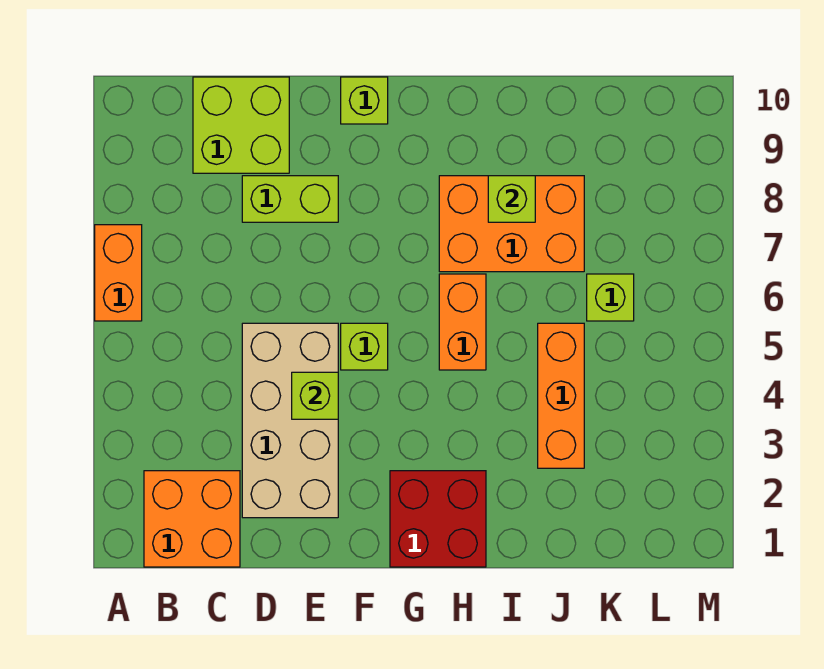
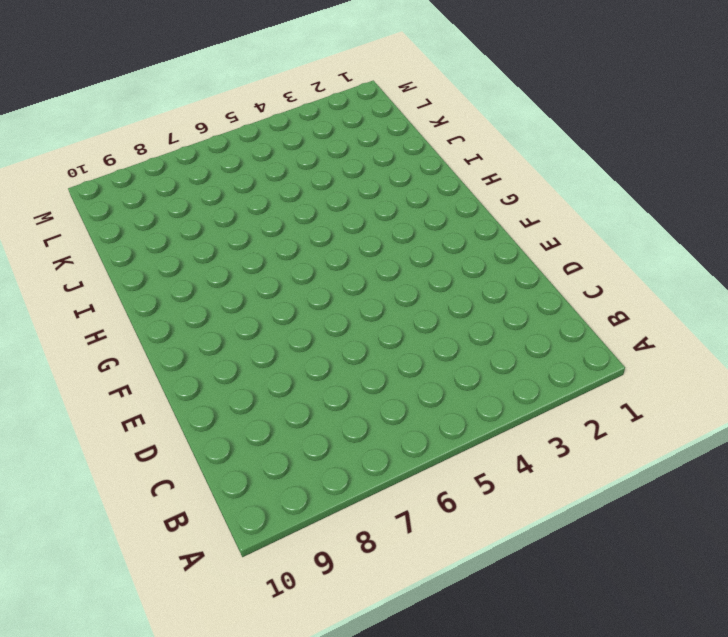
none -> orange brick A6:A7 level 1
none -> orange brick B1:C2 level 1
none -> lime brick C9:D10 level 1

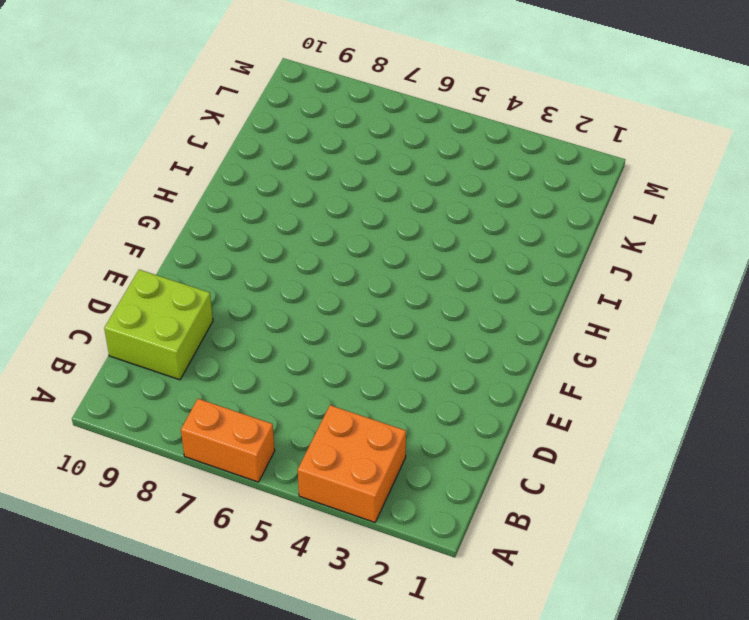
orange brick A3:B4 level 1 -> orange brick B1:C2 level 1
none -> tan brick D2:E5 level 1
none -> lime brick D8:E8 level 1
none -> lime brick F5 level 1

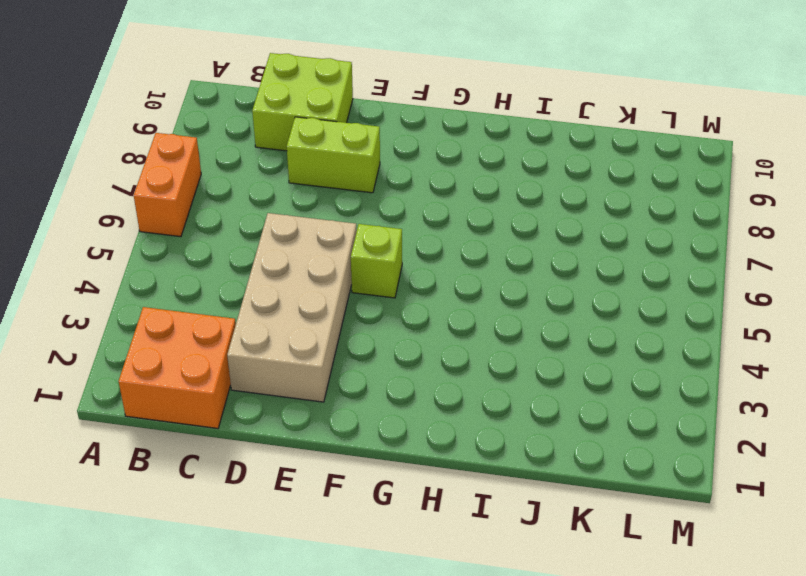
none -> lime brick F10 level 1
none -> red brick G1:H2 level 1
none -> orange brick H5:H6 level 1

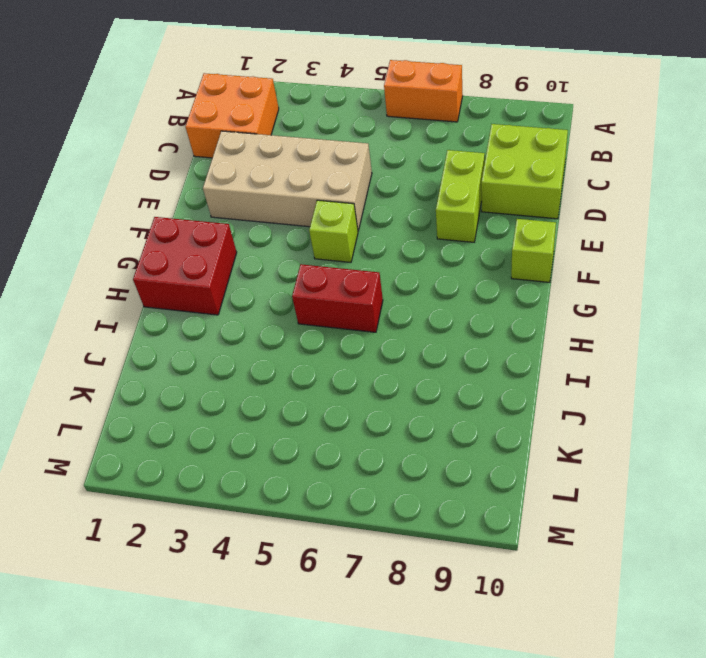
red brick H5:H6 level 1 -> orange brick H5:H6 level 1
none -> orange brick H7:J8 level 1
none -> orange brick J3:J5 level 1
none -> lime brick K6 level 1

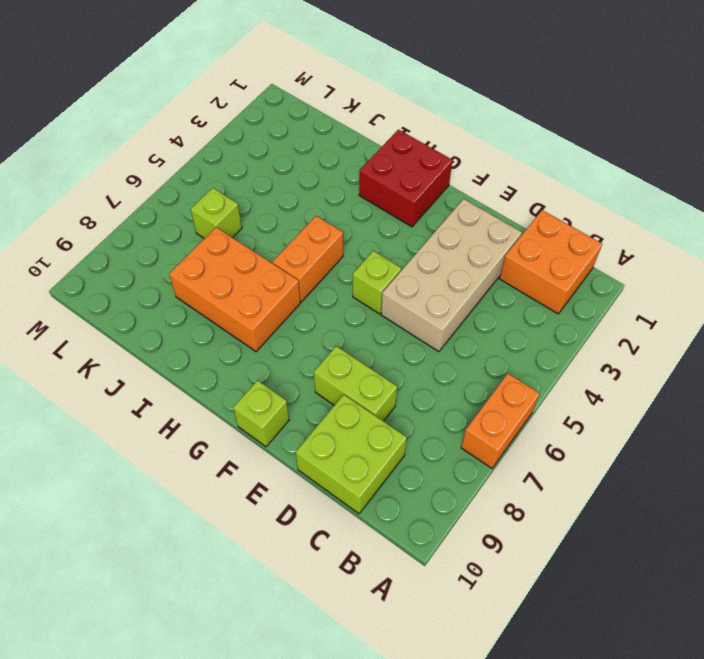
none -> orange brick J3:J5 level 1
none -> lime brick E4 level 2
none -> lime brick I8 level 2

